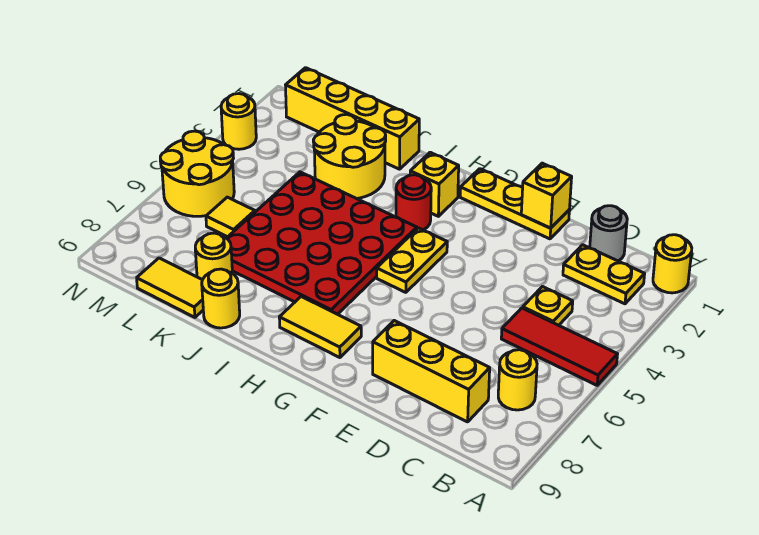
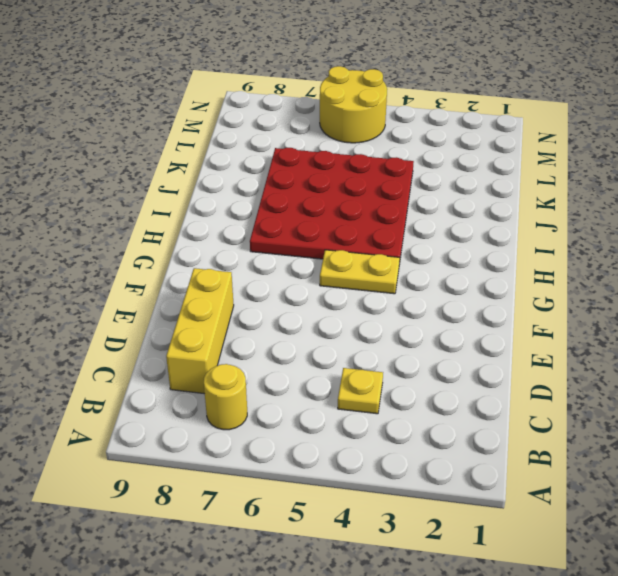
none -> yellow round brick A1 level 1
none -> red tile A5:C5 level 1
none -> yellow plate B2:C2 level 1

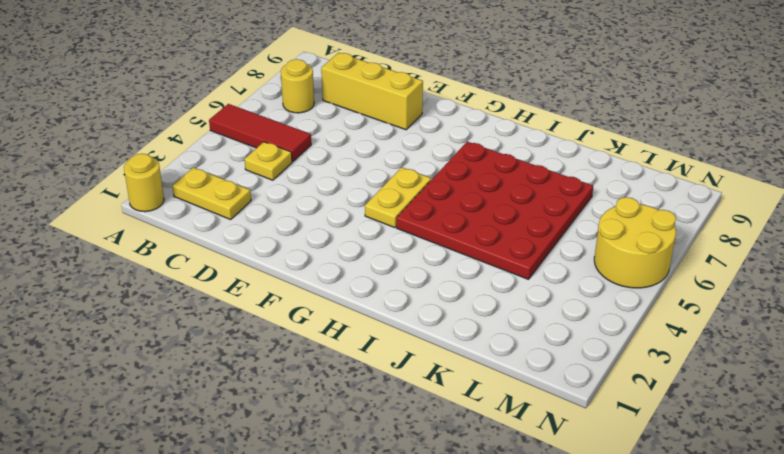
none -> grey round brick C1 level 1
none -> yellow plate E1:G1 level 1
none -> yellow tile G8:H8 level 1

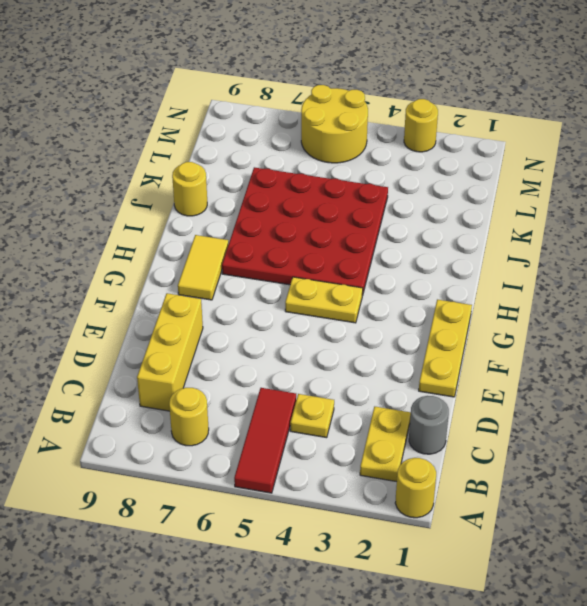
none -> yellow brick H2 level 1
none -> red round brick H3 level 1
none -> yellow brick J1:M1 level 1

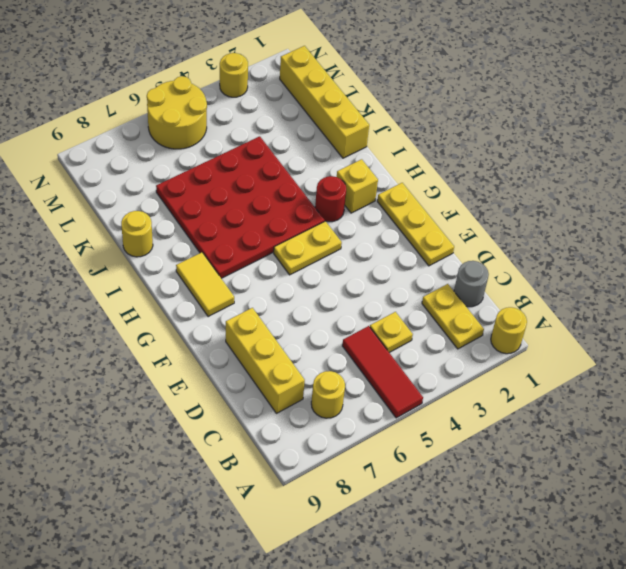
none -> yellow round brick J2:K3 level 1
none -> yellow round brick K8 level 1
none -> yellow tile K9:L9 level 1

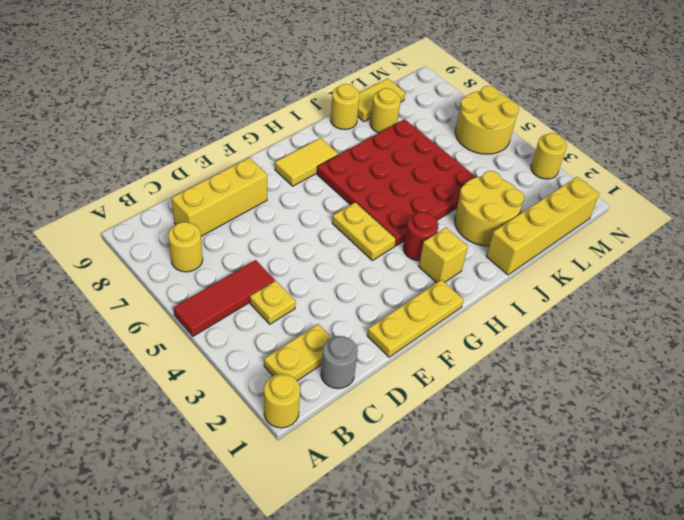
none -> yellow tile L6 level 1
none -> yellow brick E1 level 2

